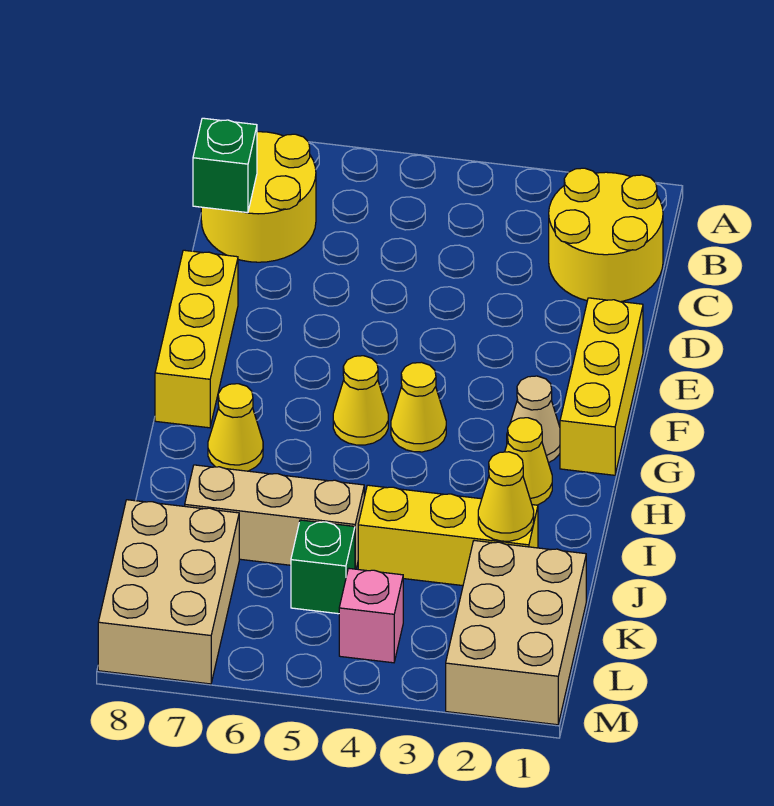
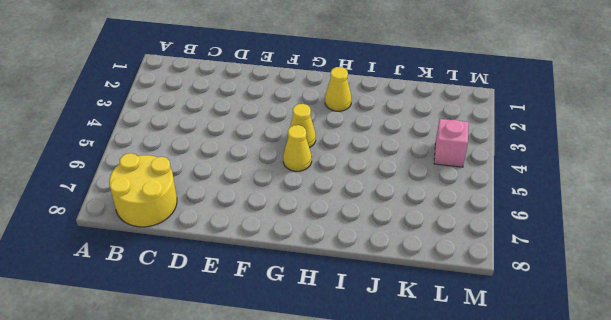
none -> yellow round brick B1:C2 level 1
none -> yellow brick E1:G1 level 1
none -> yellow brick E8:G8 level 1

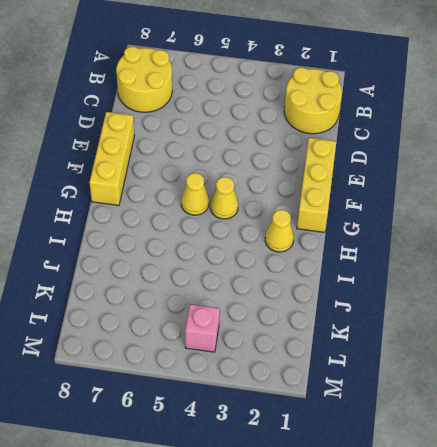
none -> tan cone G2 level 1
none -> yellow cone H7 level 1
none -> yellow brick J2:J4 level 1

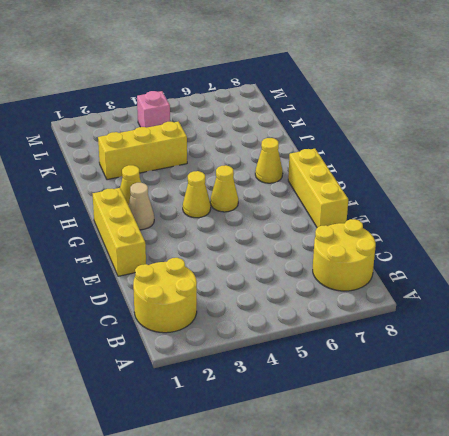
none -> tan brick J5:J7 level 1
none -> tan brick K1:M2 level 1
none -> green brick K5 level 1

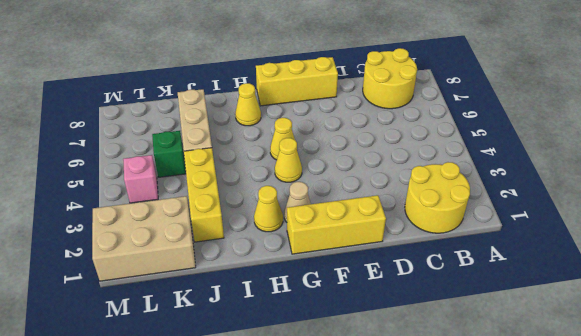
none -> tan brick K7:M8 level 1
none -> green brick C8 level 2
none -> yellow cone J2 level 2

